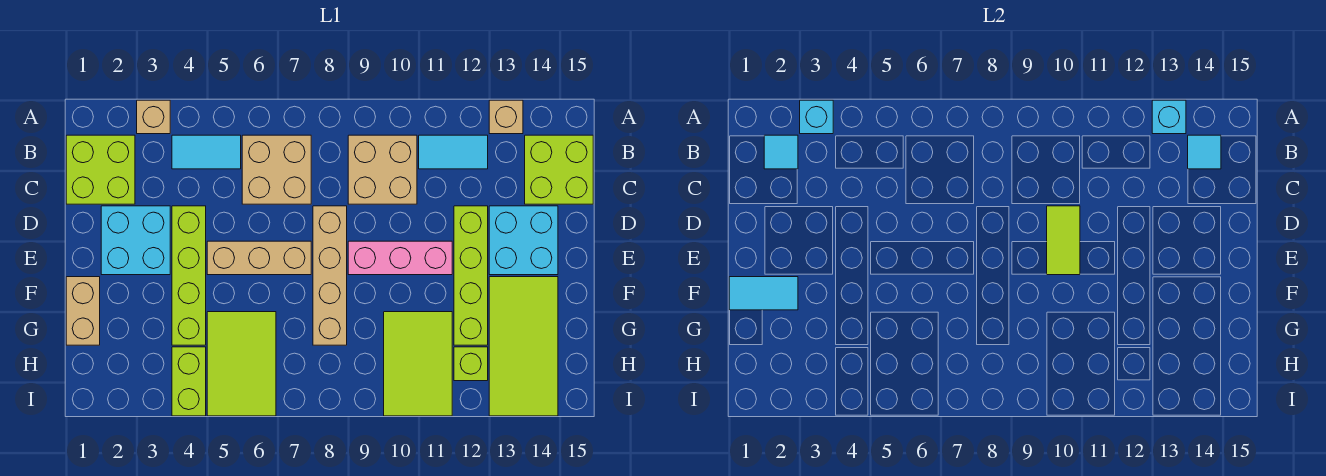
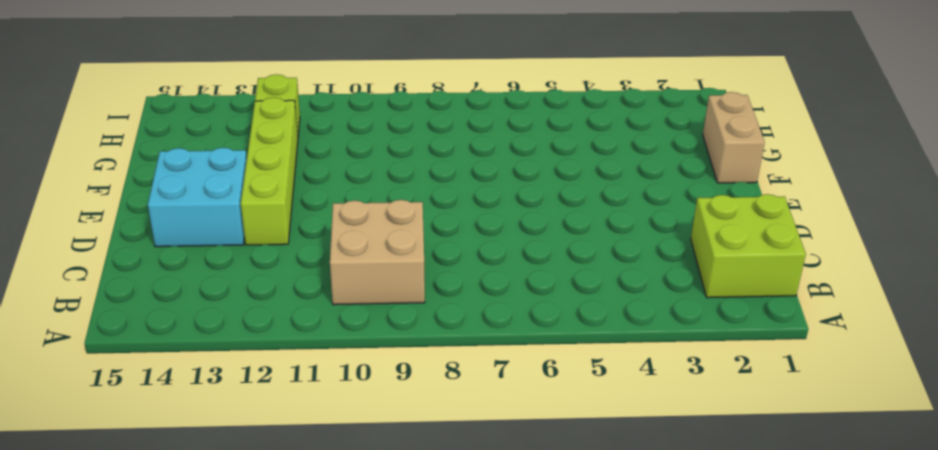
none -> tan brick A3 level 1
none -> tan brick A13 level 1
none -> cyan tile B4:B5 level 1

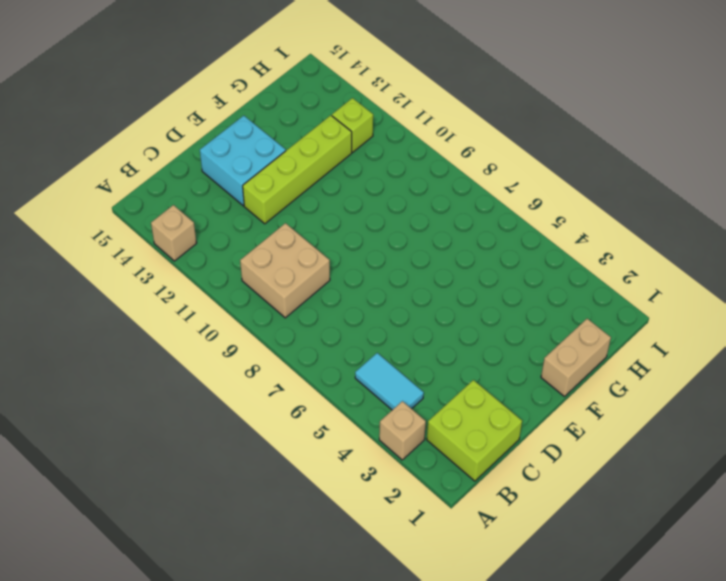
none -> tan brick B6:C7 level 1
none -> cyan tile B11:B12 level 1
none -> lime brick B14:C15 level 1

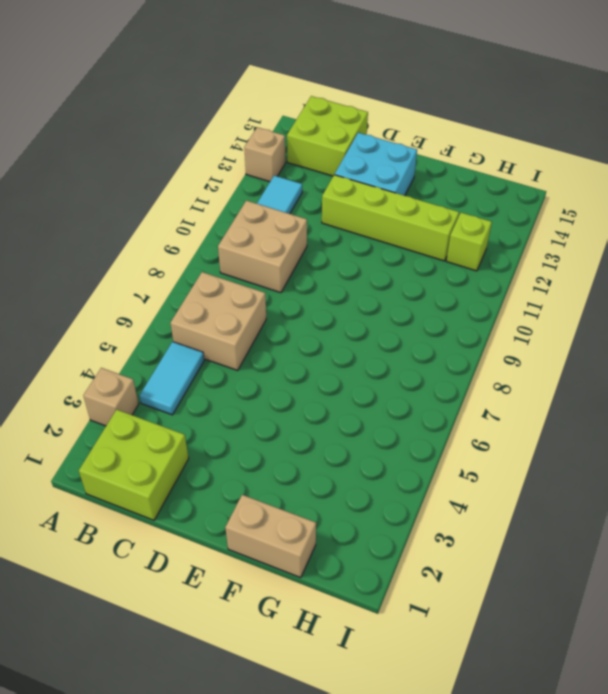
none -> cyan brick D2:E3 level 1
none -> lime brick D4:G4 level 1
none -> tan brick D8:G8 level 1

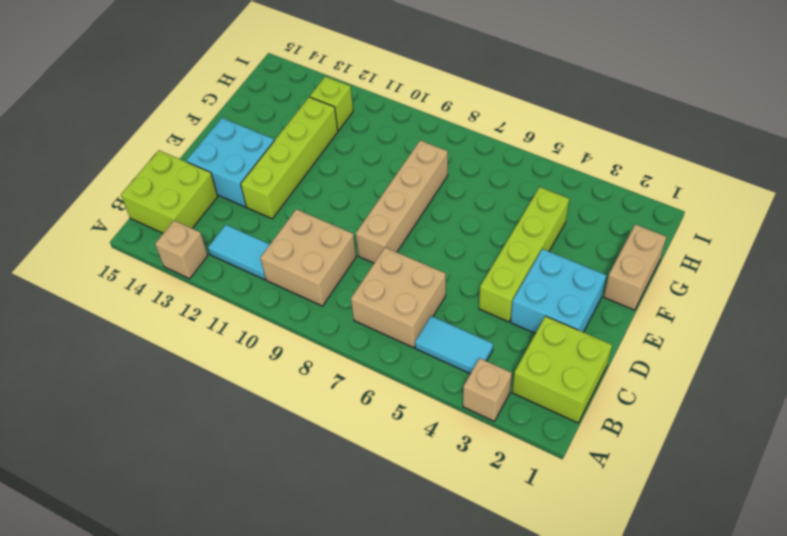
none -> tan brick E5:E7 level 1
none -> pink brick E9:E11 level 1
none -> lime tile F13:I14 level 1

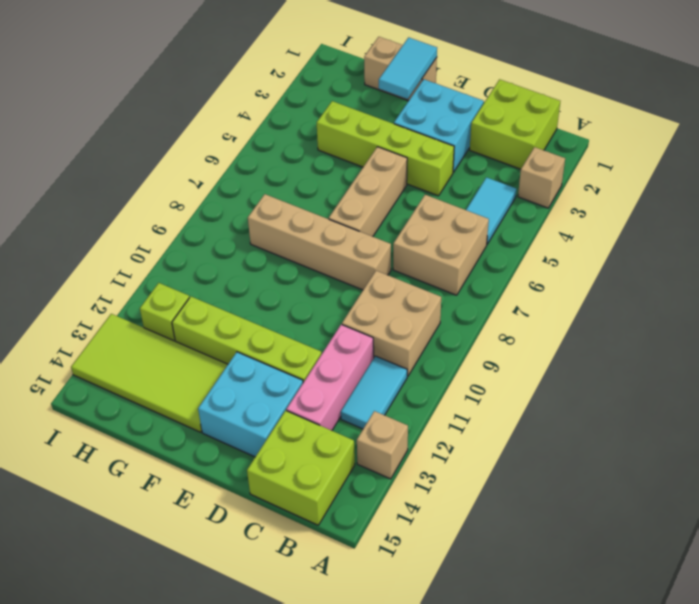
pink brick C11:C13 level 1 -> pink brick E9:E11 level 1
none -> lime tile G5:I6 level 1
none -> lime tile G10:I11 level 1
none -> lime brick H4:I4 level 1

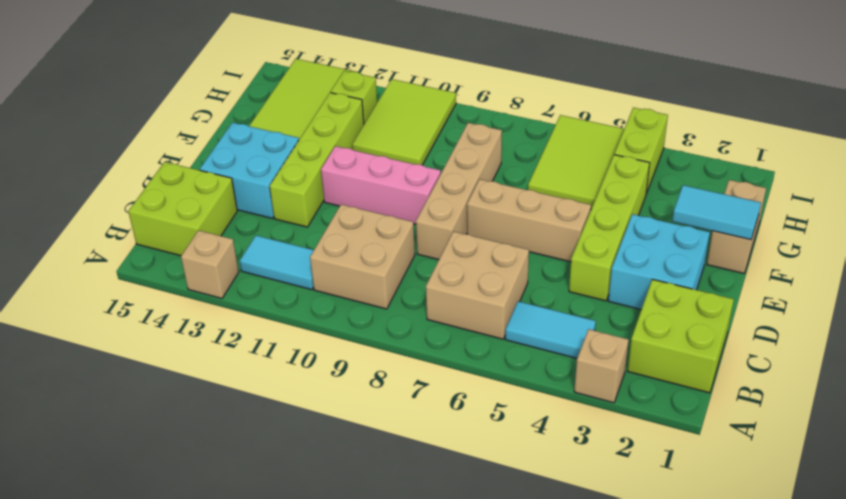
none -> cyan brick A3 level 2
none -> cyan brick A13 level 2
none -> cyan tile B2 level 2

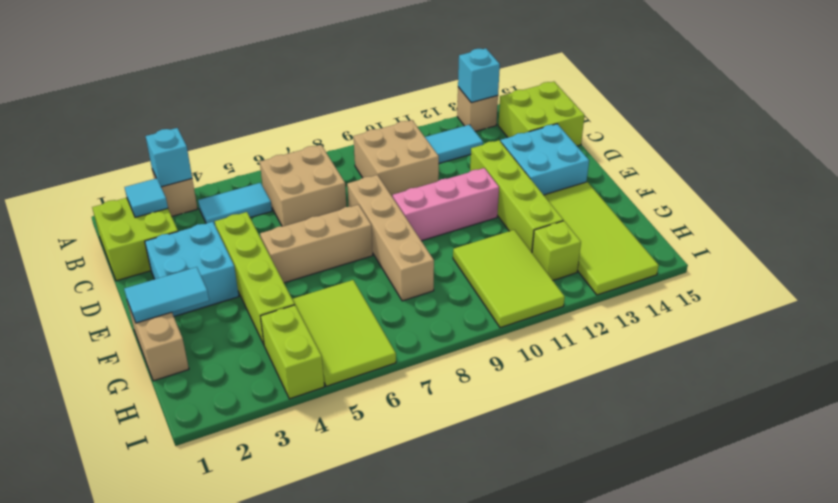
none -> cyan tile B14 level 2
none -> lime tile D10:E10 level 2

